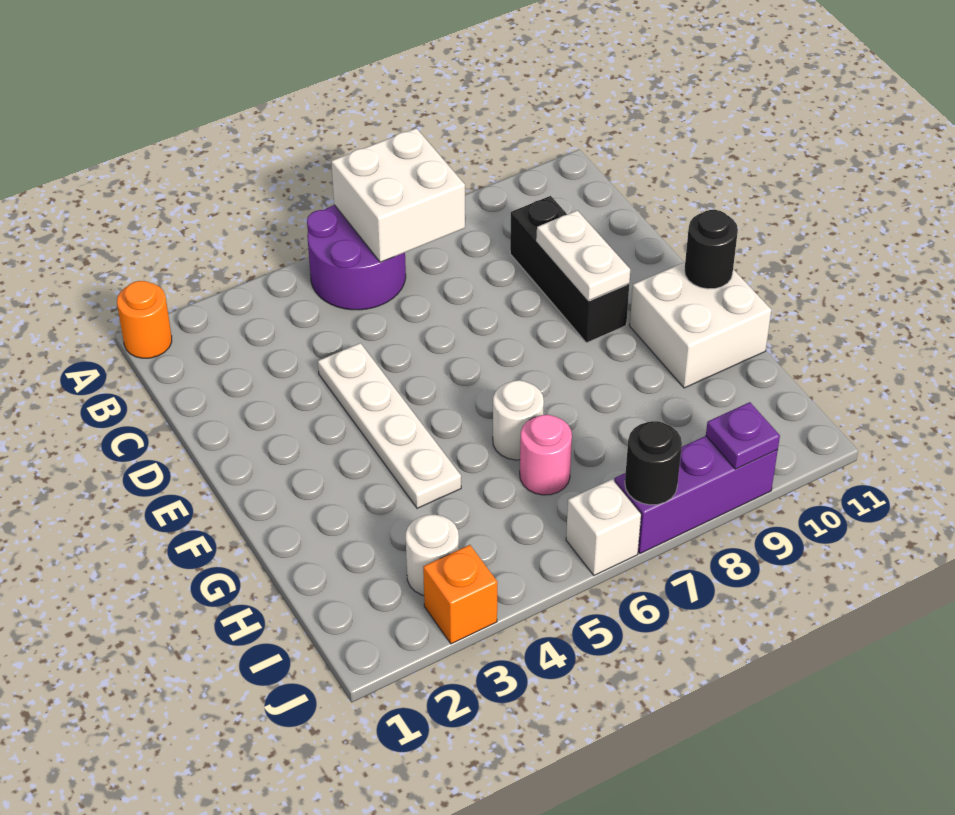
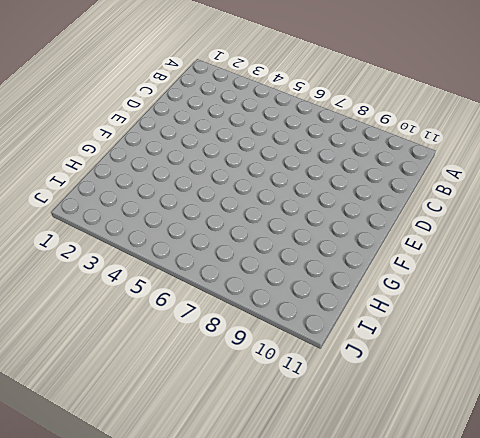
none -> orange round brick A1 level 1
none -> purple round brick A5:B6 level 1
none -> black brick C9:E9 level 1

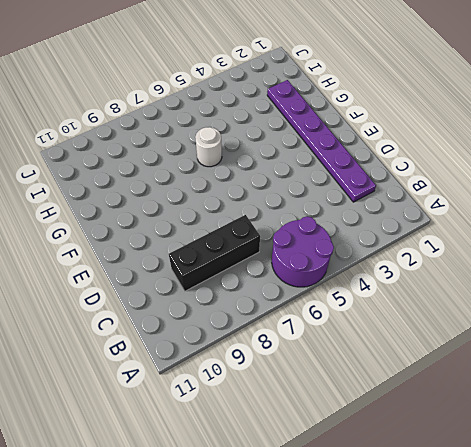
purple plate C2:H2 level 1 -> none
black brick C7:C9 level 1 -> black brick C9:E9 level 1
none -> orange round brick A1 level 1
none -> white plate D4:G4 level 1
none -> white brick F10:G11 level 1

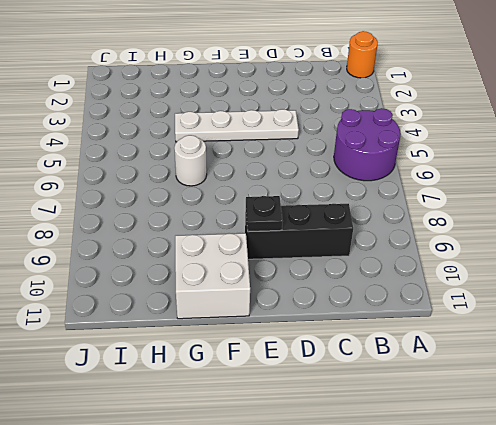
black plate E9 level 2 -> white plate D9:E9 level 2
none -> pink round brick H6 level 1
none -> white round brick I3 level 1
none -> orange brick J3 level 1

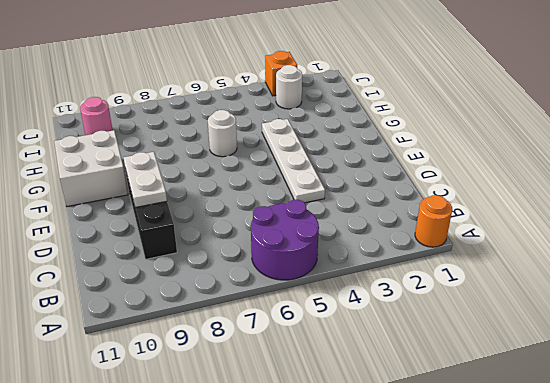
pink round brick I10 level 1 -> pink round brick H6 level 1
none -> white brick J6 level 1
none -> purple brick J7:J9 level 1
none -> white brick A6:B7 level 2

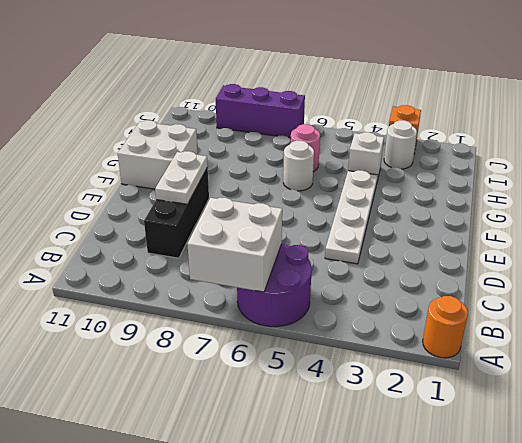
white brick H4 level 1 -> white brick J6 level 1
none -> black round brick F11 level 2
none -> black round brick J7 level 2
none -> purple plate J9 level 2

